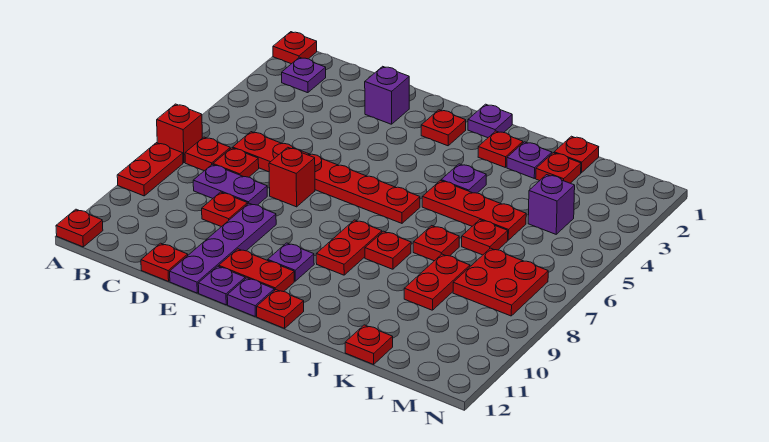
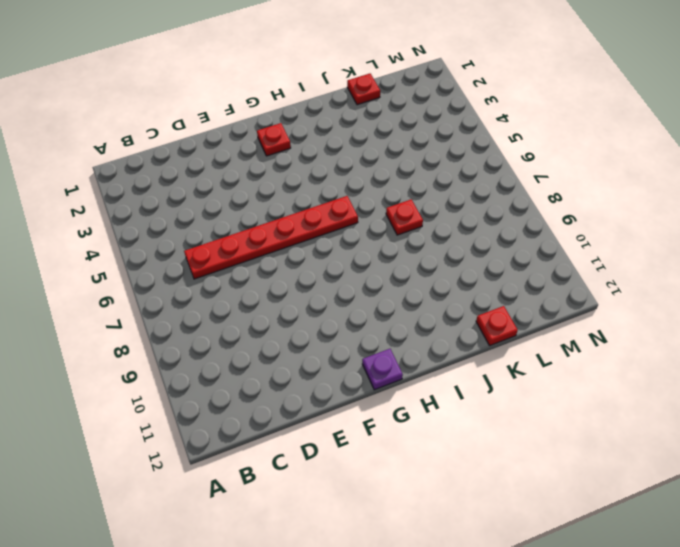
none -> red plate A1 level 1
none -> red brick A7 level 1
none -> red plate A8:A9 level 1
none -> red plate A12 level 1

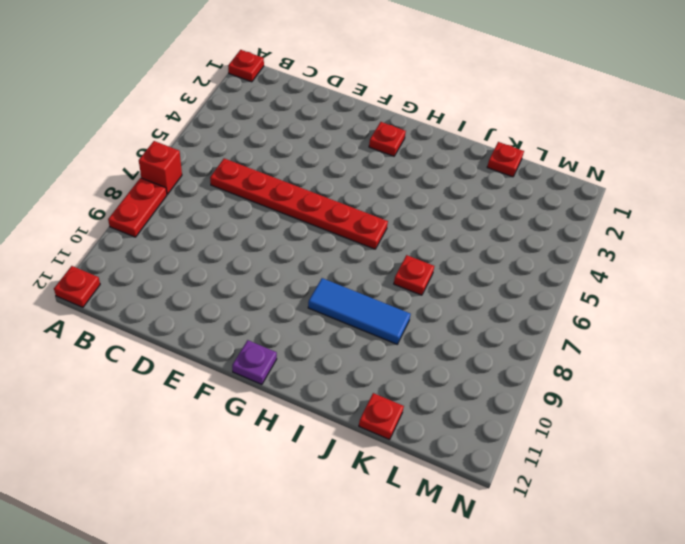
blue tile H9:J9 level 1 -> red plate H8:H9 level 1
none -> purple plate B2 level 1
none -> red plate B7 level 1
none -> red plate C7 level 1
none -> purple plate C8:D8 level 1

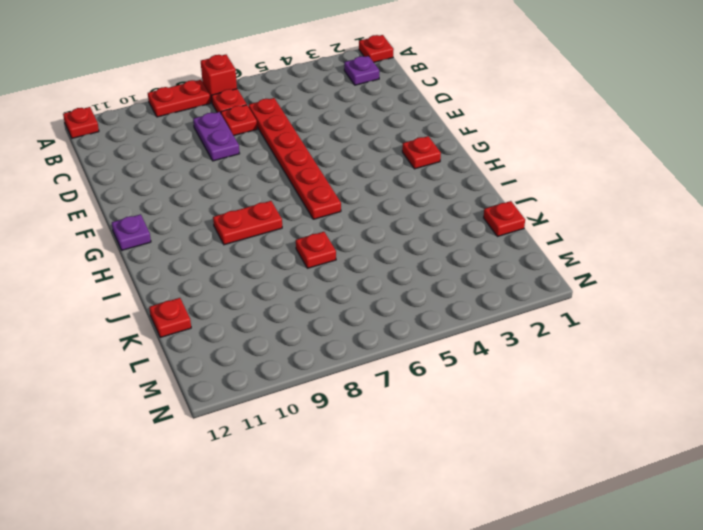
none -> red plate D9 level 1
none -> red plate D12 level 1
none -> purple brick E2 level 1
none -> red brick E7 level 1

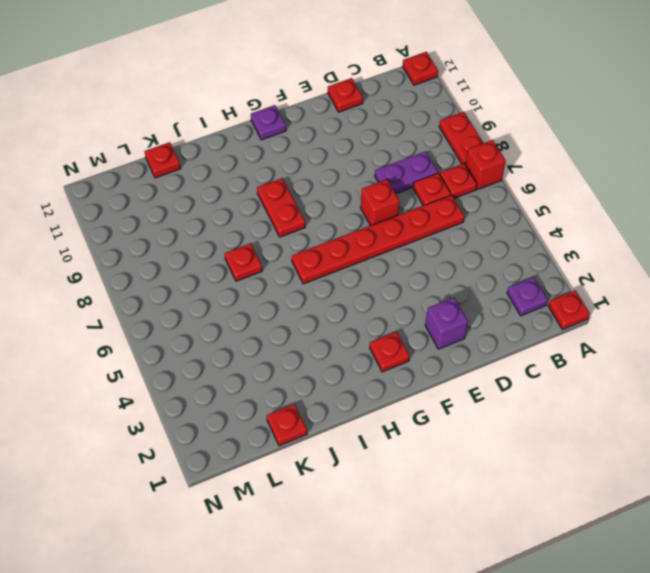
none -> red plate D9 level 1
none -> purple plate E9:E12 level 1
none -> red plate F11:G11 level 1
none -> purple plate F12 level 1

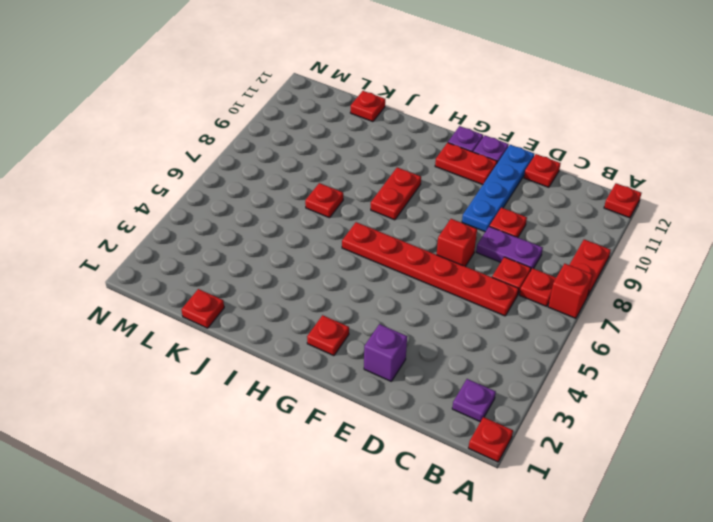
blue plate E9:E12 level 1 -> purple plate E9:E12 level 1
none -> purple plate G10 level 1
none -> purple plate H1 level 1
none -> red plate H12 level 1
none -> red plate I2 level 1

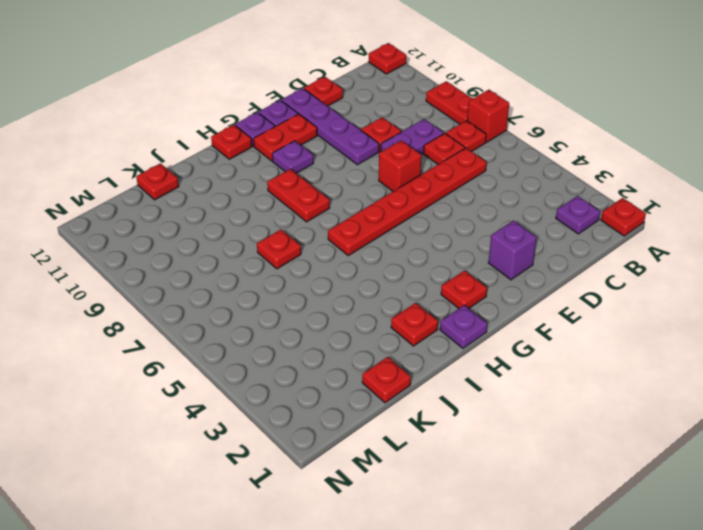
none -> purple plate I4 level 1
none -> red plate I5:K5 level 1
none -> red plate I8 level 1
none -> purple plate J2 level 1

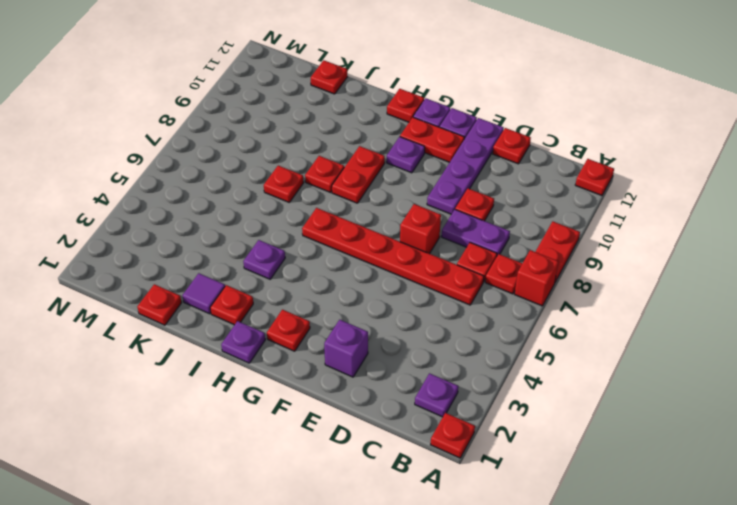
purple tile J2 level 1 -> purple plate J2 level 1
none -> red plate I5:K5 level 1
none -> red plate K2 level 1
none -> red plate K6 level 1
none -> red plate K8:K9 level 1

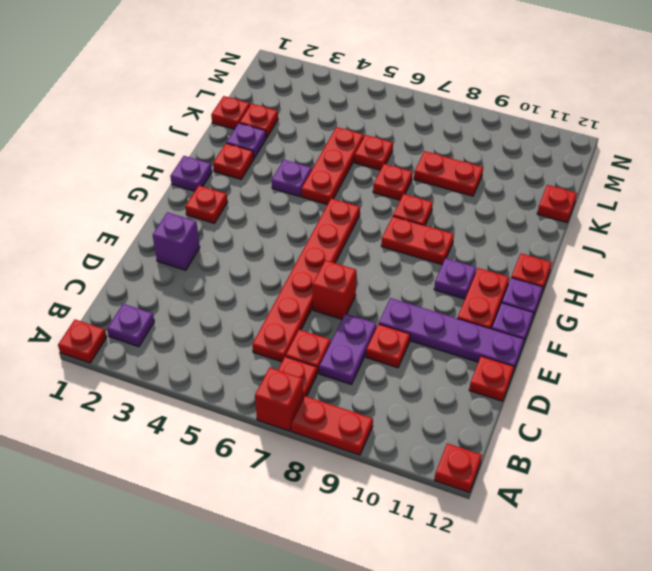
none -> purple brick L4 level 1
none -> red plate L7:M8 level 1

